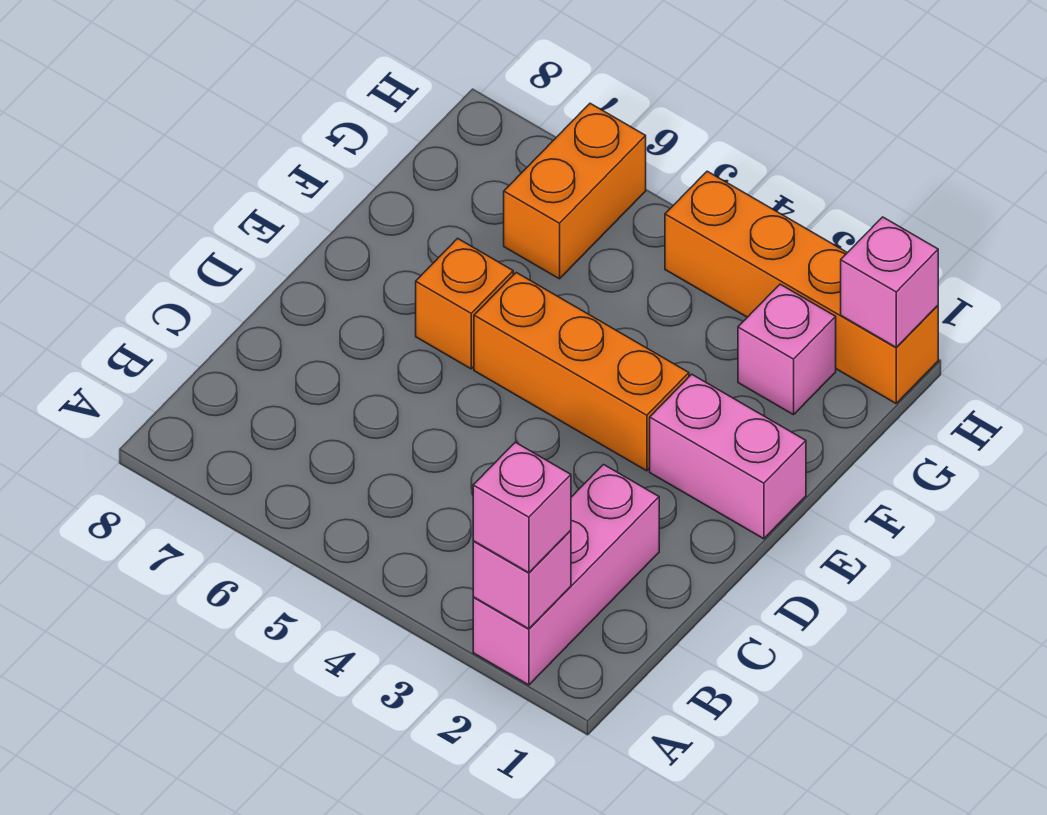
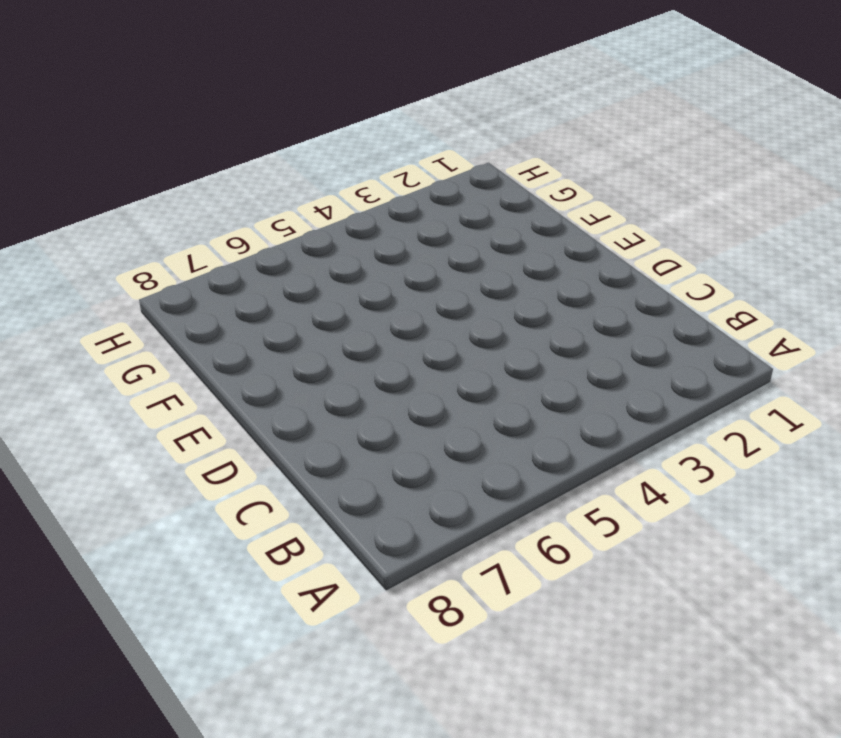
none -> pink brick A2:C2 level 1
none -> pink brick E1:E2 level 1

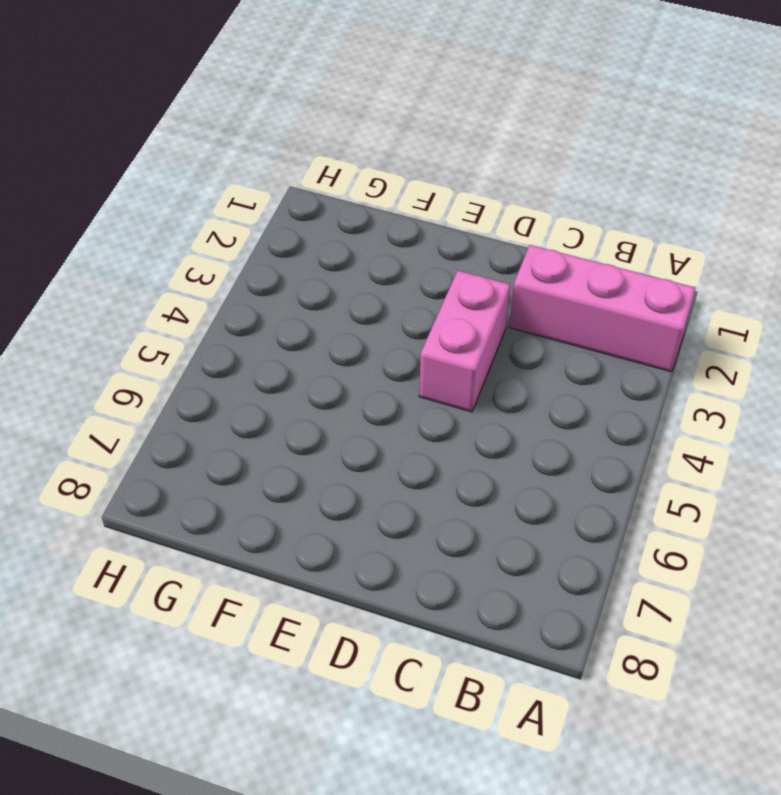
pink brick D3:D4 level 1 -> pink brick E1:E2 level 1
none -> orange brick E3:E5 level 1
none -> orange brick E6 level 1

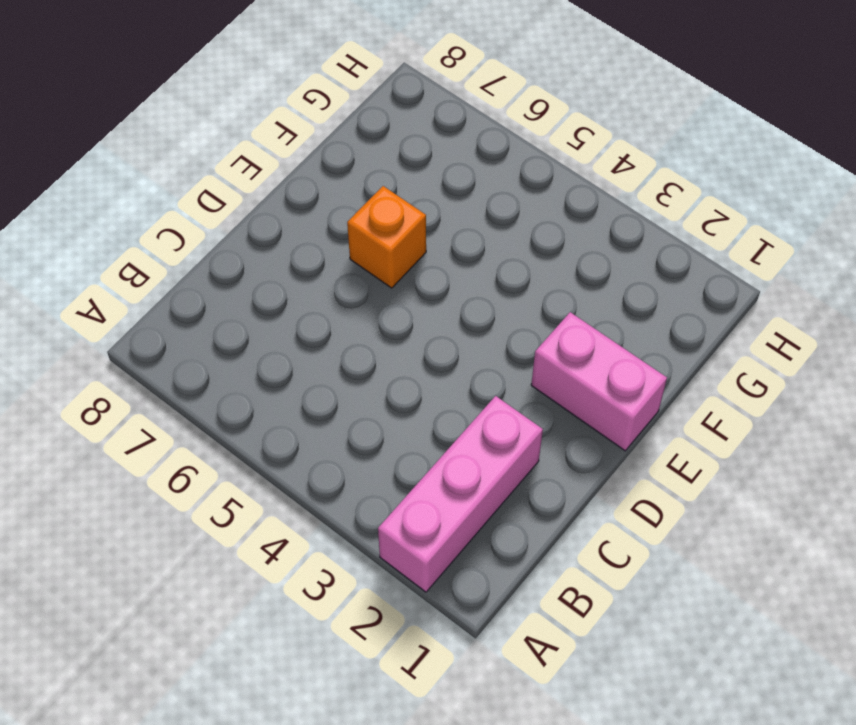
none -> orange brick E3:E5 level 1
none -> pink brick G2 level 1

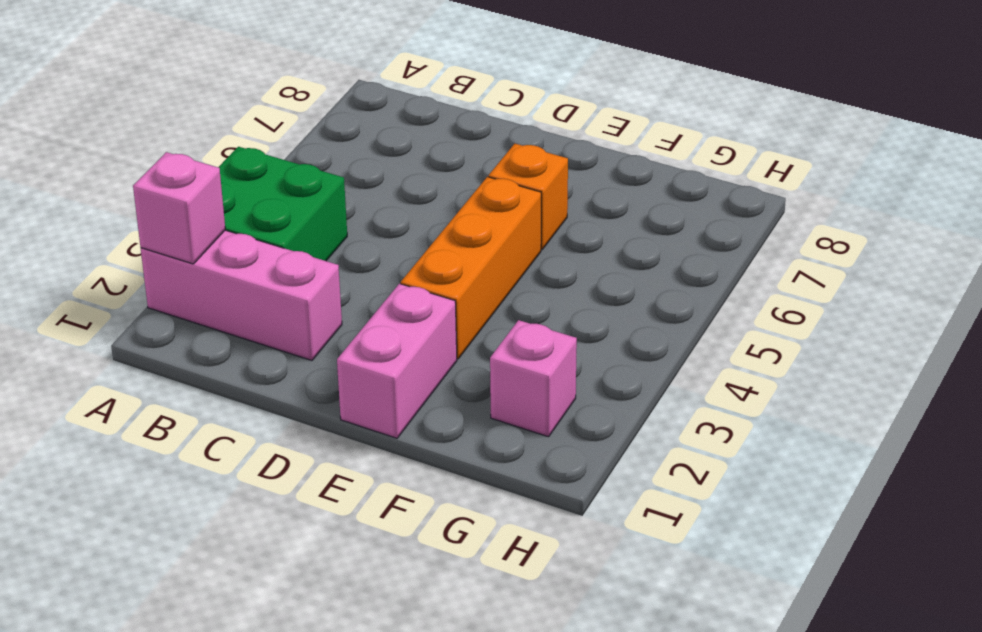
green brick A3:B4 level 1 -> none
none -> orange brick G6:H6 level 1
none -> orange brick H1:H4 level 1

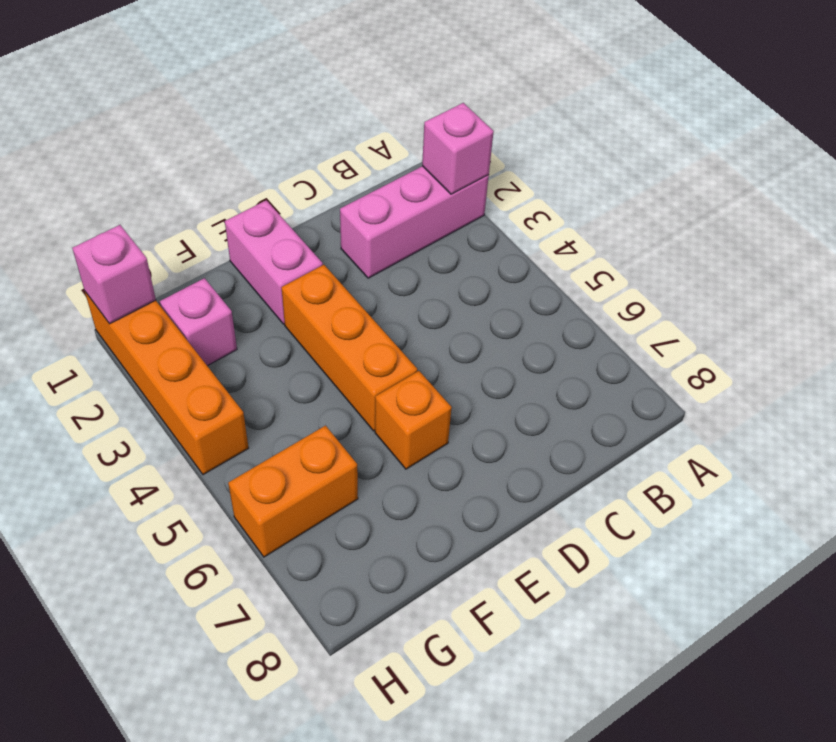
none -> pink brick A2 level 3

